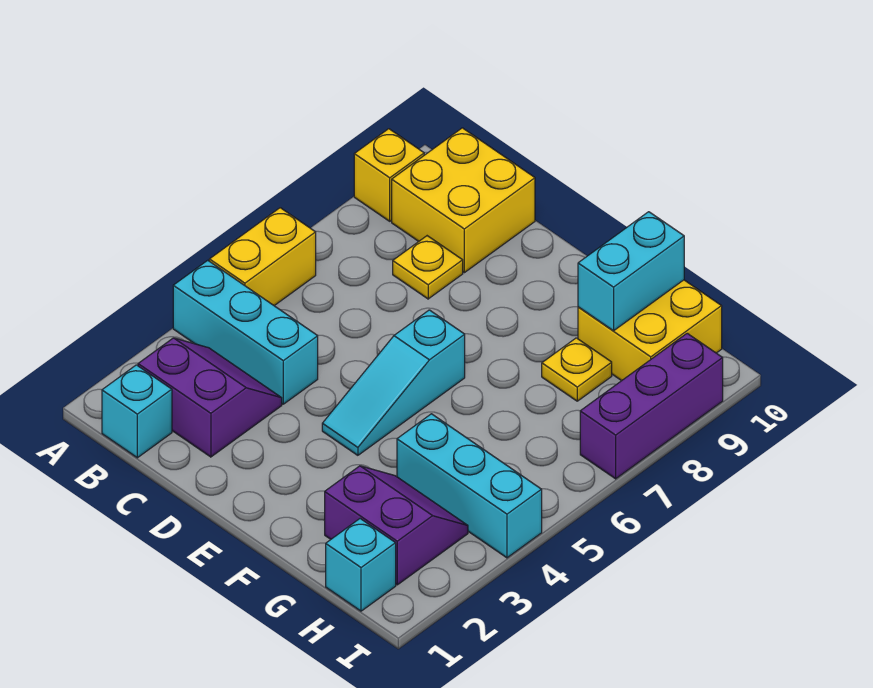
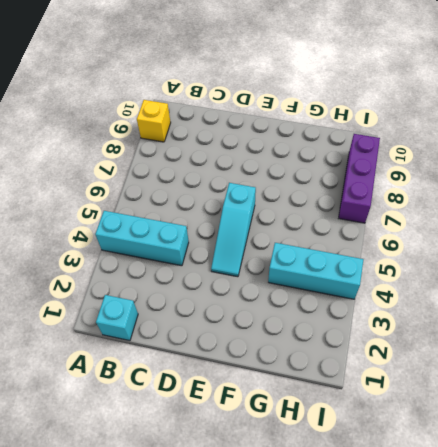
none -> yellow brick A5:A6 level 1
none -> purple slope B2:C3 level 1 top 2
none -> yellow brick B9:C10 level 1

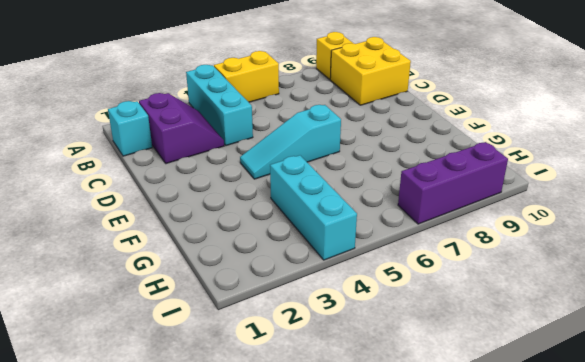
none -> yellow plate C8 level 1
none -> purple slope G2:H3 level 1 top 2
none -> yellow plate G8 level 1

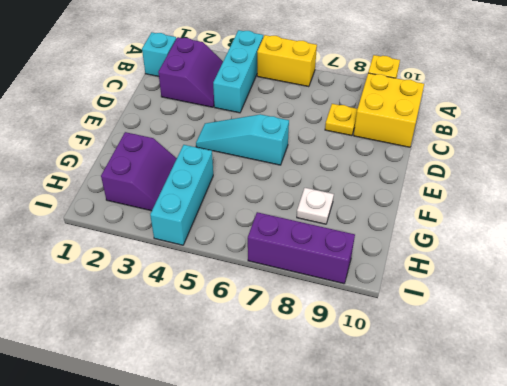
white plate G8 level 1 -> yellow plate G8 level 1
none -> yellow brick G9:H10 level 1
none -> cyan brick H1 level 1
none -> cyan brick G9:G10 level 2

